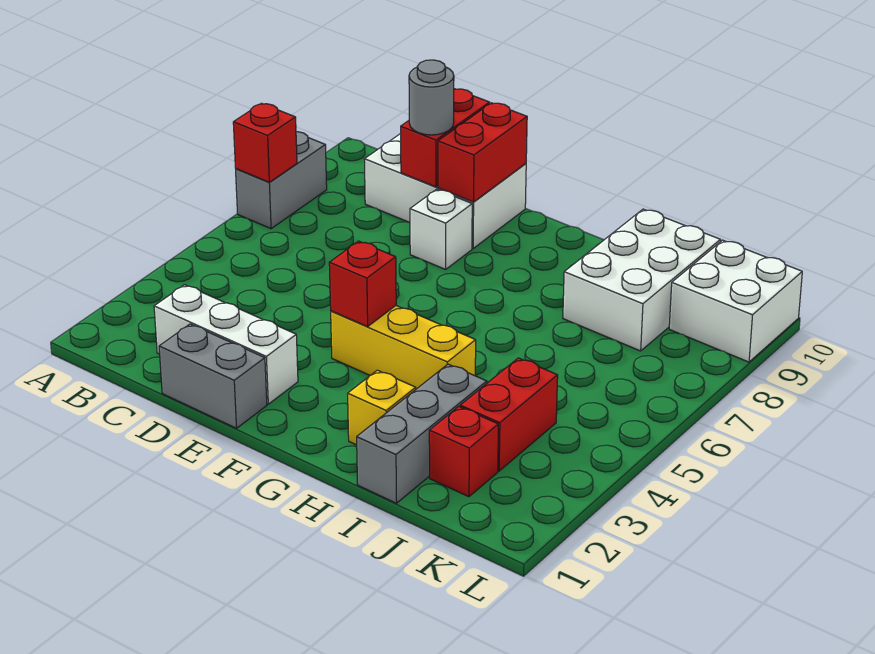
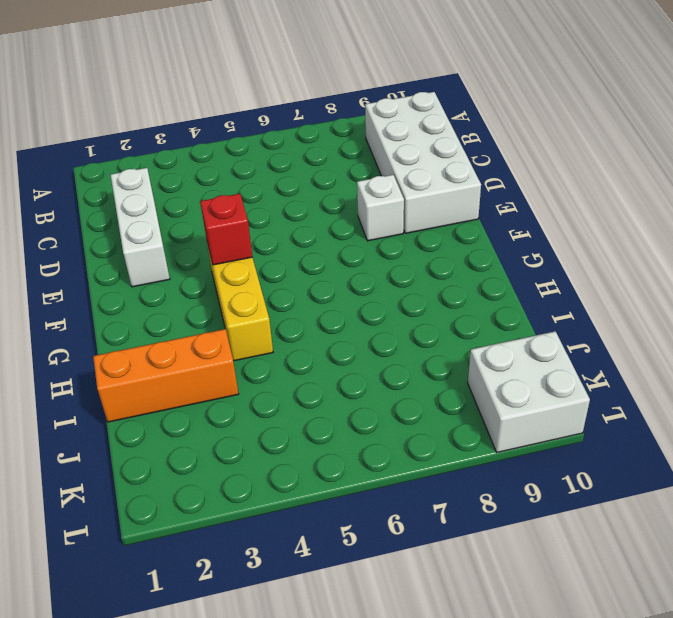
white brick B9:E10 level 1 -> white brick C9:E10 level 1
orange brick I1:I3 level 1 -> grey brick I1:I3 level 1
none -> grey brick A7:A8 level 1
none -> grey brick D1:E1 level 1
none -> yellow brick H2 level 1

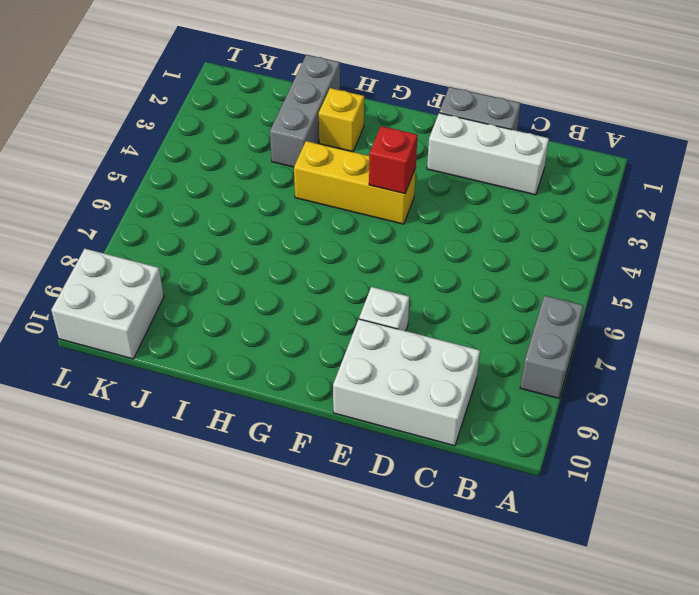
none -> white brick I8:J10 level 1
none -> red brick J2 level 1
none -> red brick J3:J4 level 1

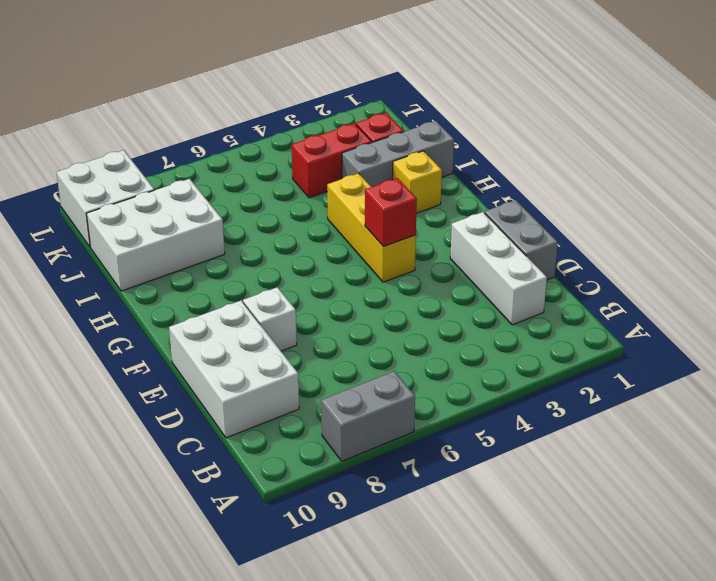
none -> red brick A7 level 2
none -> red brick D9:D10 level 2
none -> red brick E9:E10 level 2

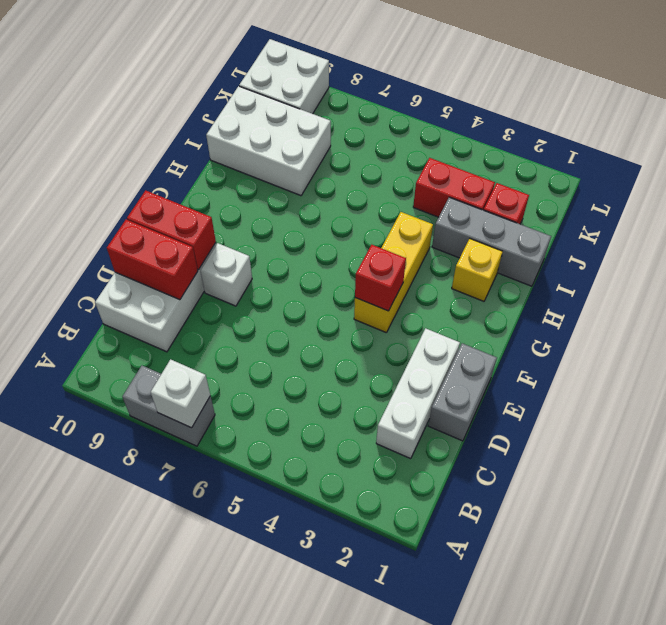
white brick A7 level 2 -> red brick A7 level 2
none -> grey round brick D9 level 3

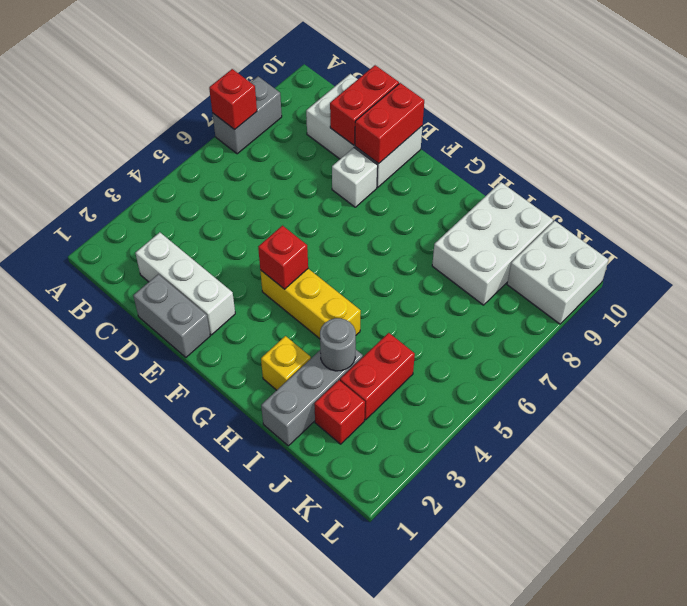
grey round brick I3 level 2 -> grey round brick D9 level 3

